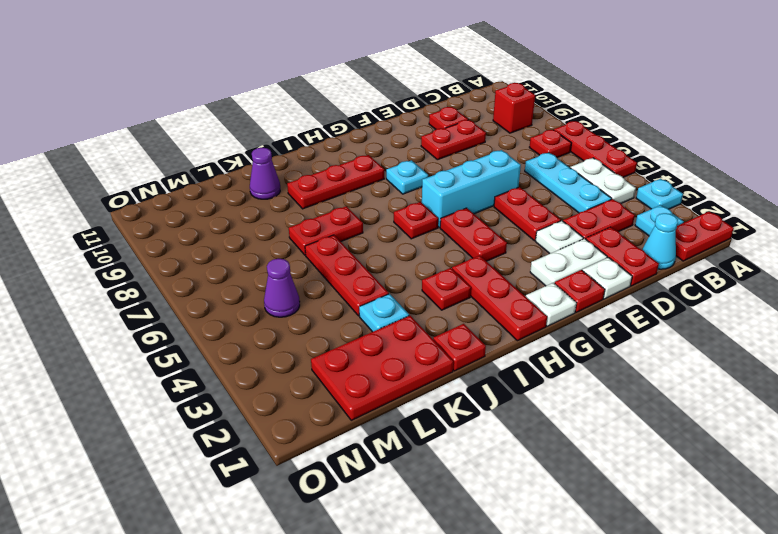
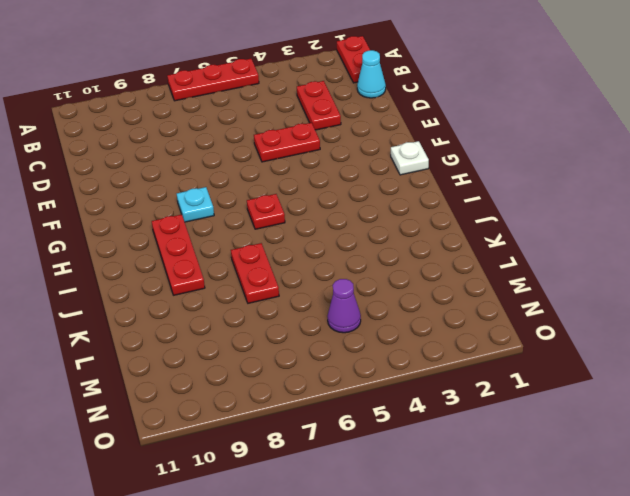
none -> cyan plate A3 level 1
none -> cyan plate B2 level 1
none -> white plate B4:B5 level 1
none -> red plate B7 level 1

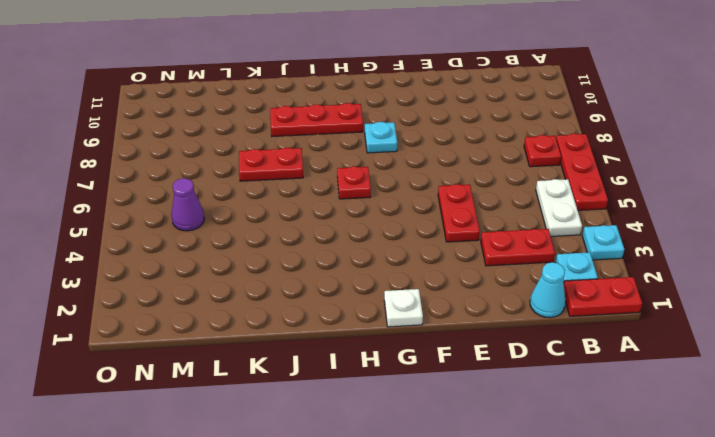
none -> red brick B9 level 1
none -> cyan plate C4:C6 level 1
none -> red plate D1:D2 level 1
none -> red plate D9:E9 level 1

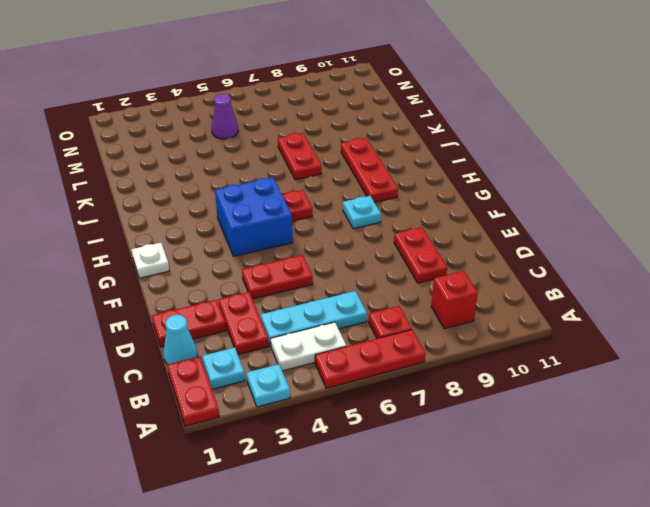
blue brick G4:H5 level 1 -> red plate G4:G5 level 1
none -> red plate D10 level 1
none -> white plate E1 level 1
none -> white plate E2:F2 level 1
none -> white plate E3 level 1

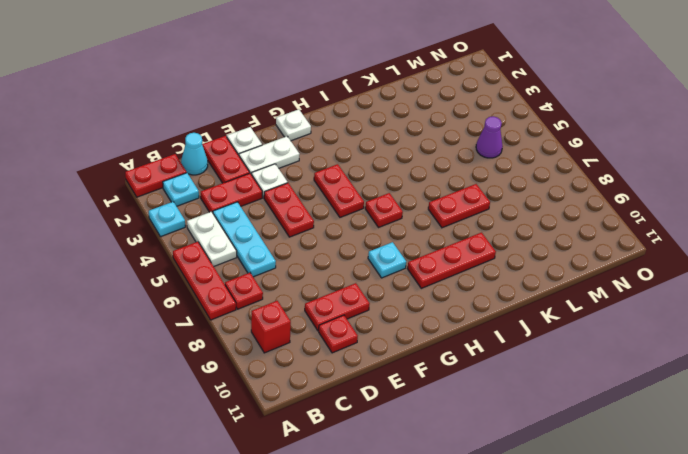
none -> cyan brick E6:G6 level 1
none -> red plate F1 level 1
none -> red plate H1:H3 level 1
none -> red plate I3 level 1

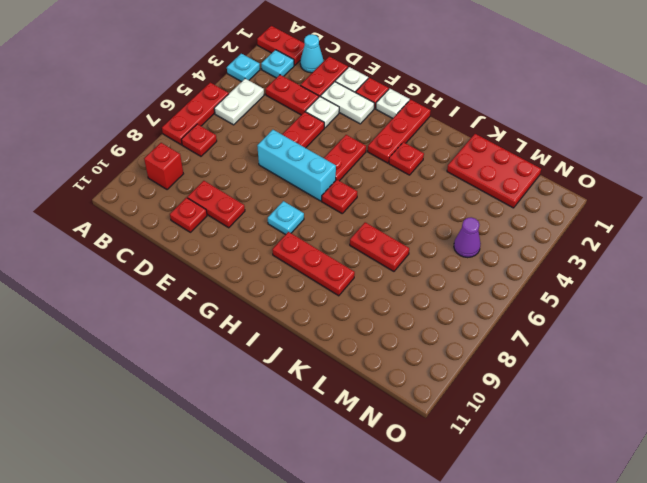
none -> cyan plate C4:C6 level 1
none -> red plate J1 level 1
none -> cyan plate K3 level 1
none -> red plate K4:K6 level 1

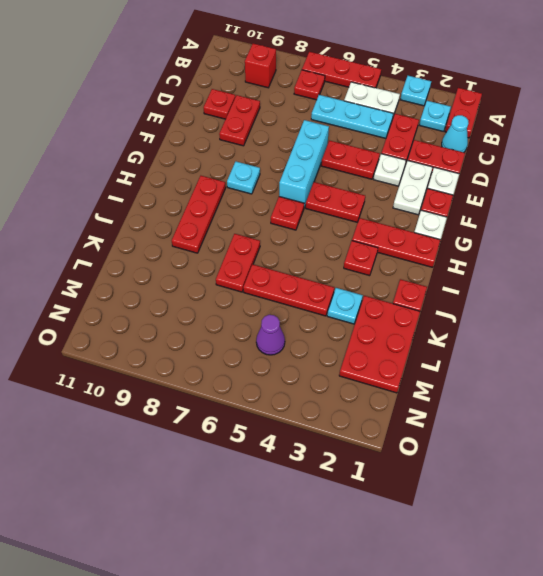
none -> purple cone K10 level 1

